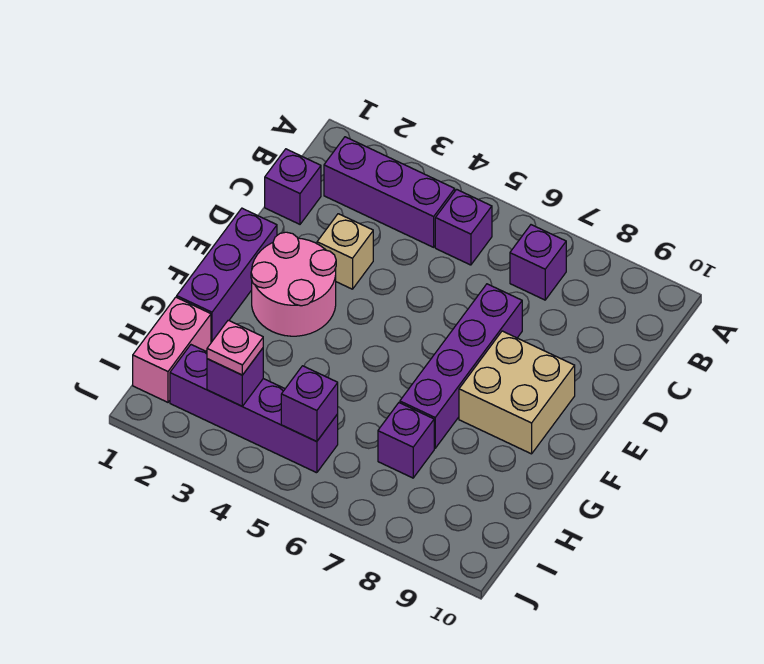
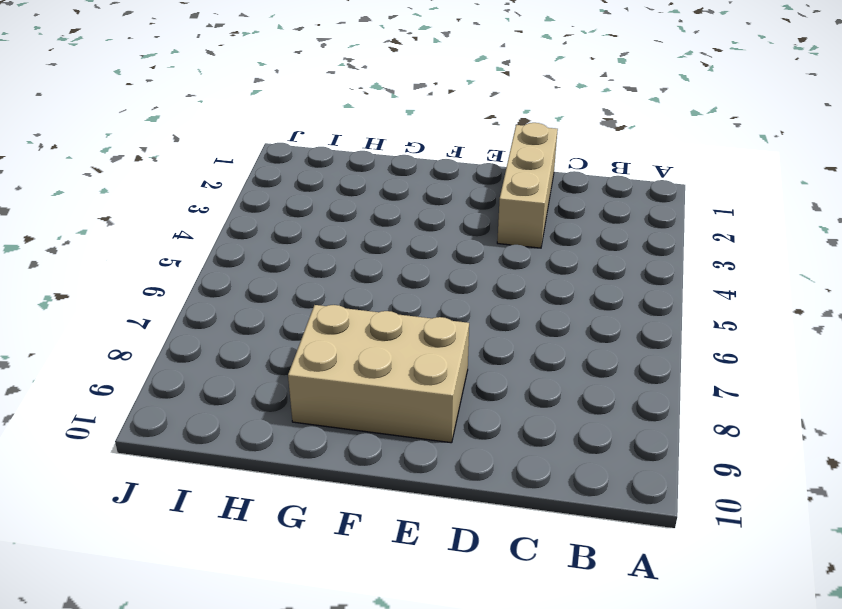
tan brick D1:D3 level 1 -> tan brick D3 level 1
tan brick E8:G9 level 1 -> tan brick E8:F9 level 1
none -> purple brick B2:B4 level 1
none -> purple brick B5 level 1
none -> purple brick B7 level 1

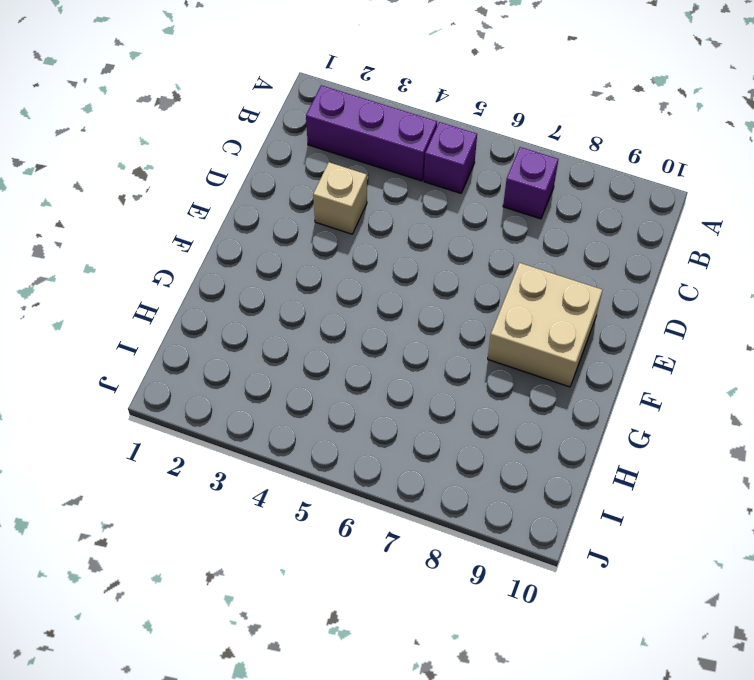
none -> purple brick C1 level 1
none -> purple brick D7:G7 level 1
none -> purple brick E1:G1 level 1

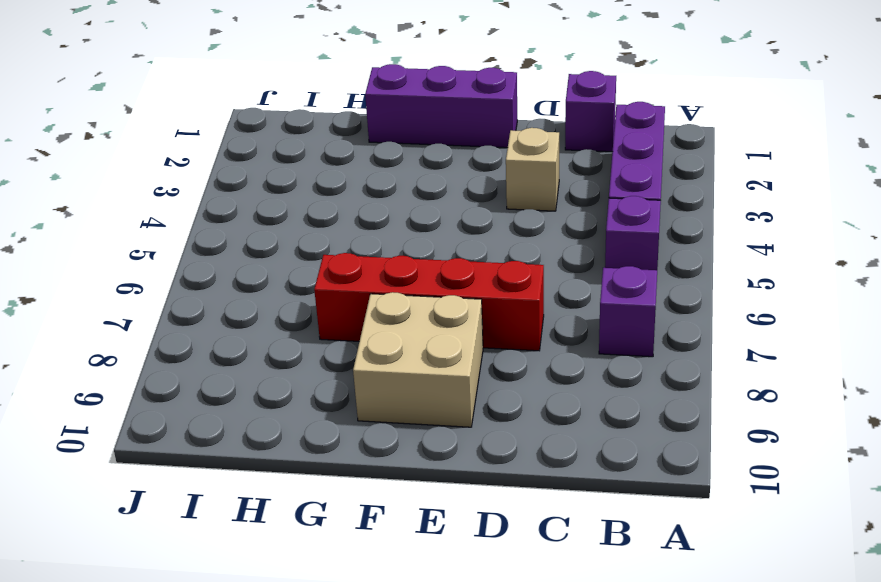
red brick D7:G7 level 1 -> purple brick D7:G7 level 1
none -> pink round brick E2:F3 level 1
none -> pink brick H1:I1 level 1
none -> purple brick H7 level 1

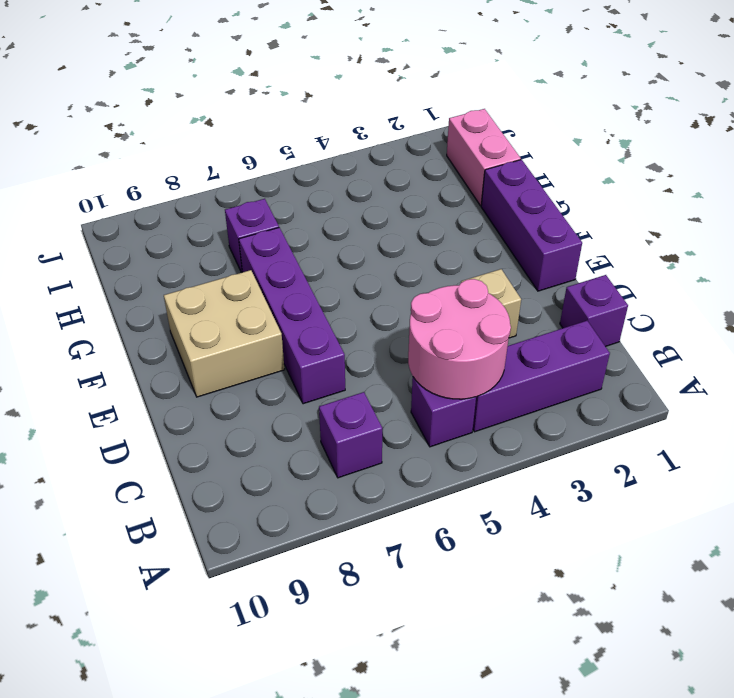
pink round brick B4:C5 level 2 -> pink round brick E2:F3 level 1
none -> purple brick I2:I5 level 1
none -> purple brick I3 level 2
none -> purple brick I5 level 2

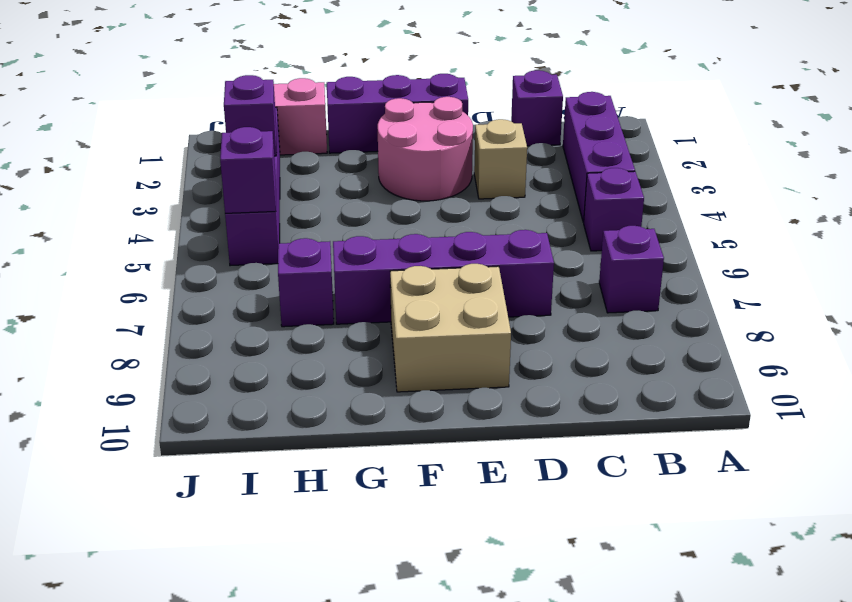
none -> pink plate I3 level 3

